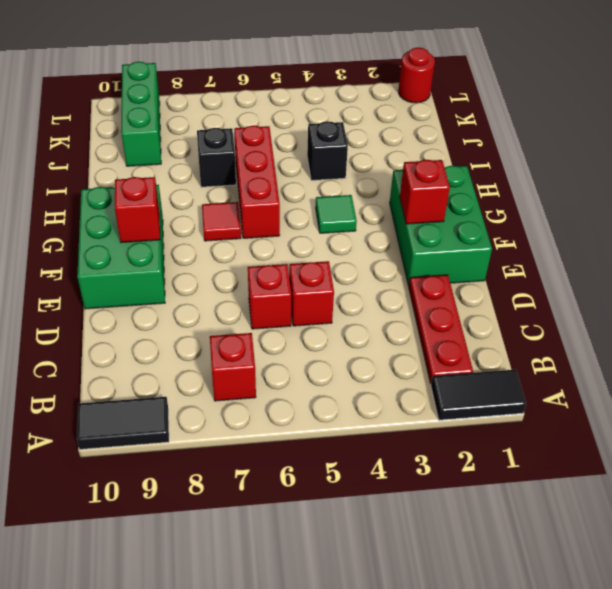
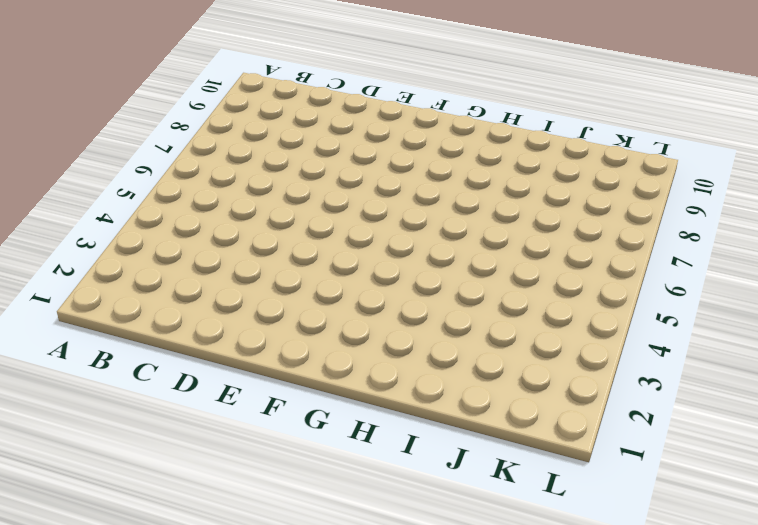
none -> black tile A1:A2 level 1
none -> black tile A9:A10 level 1
none -> red plate B2:D2 level 1

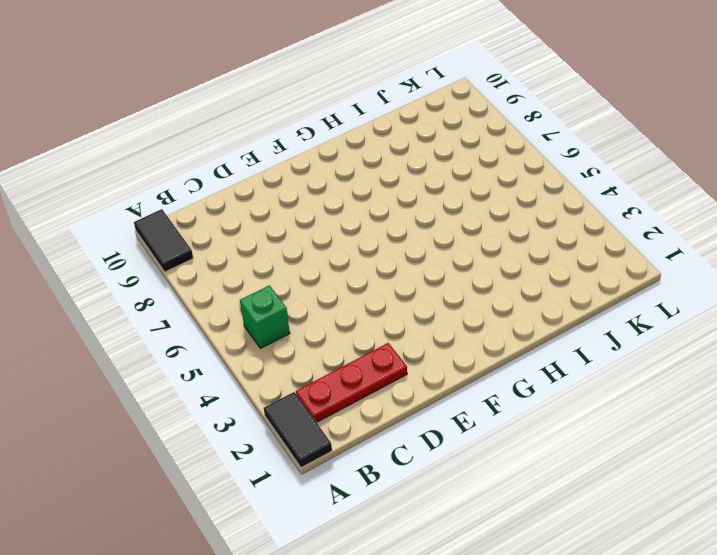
green brick B5 level 1 -> none
none -> red brick B7 level 1
none -> red brick D5 level 1
none -> red brick D6 level 1

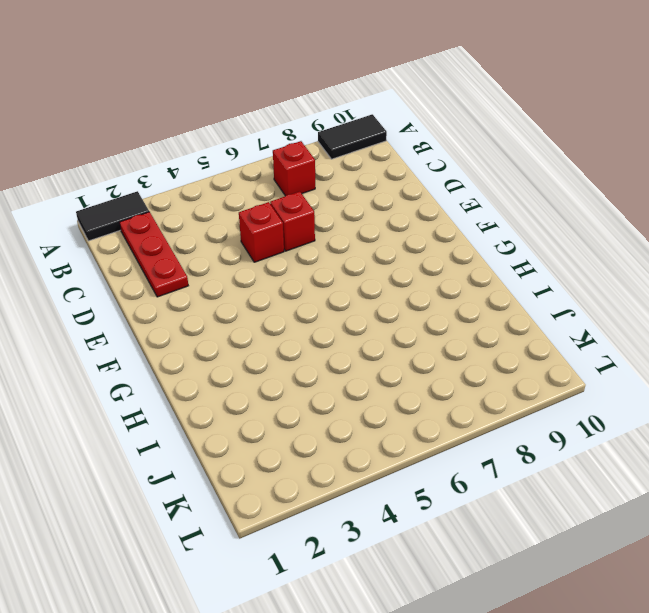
none -> green brick E1:G2 level 1
none -> green brick E9:G10 level 1
none -> green tile G4 level 1

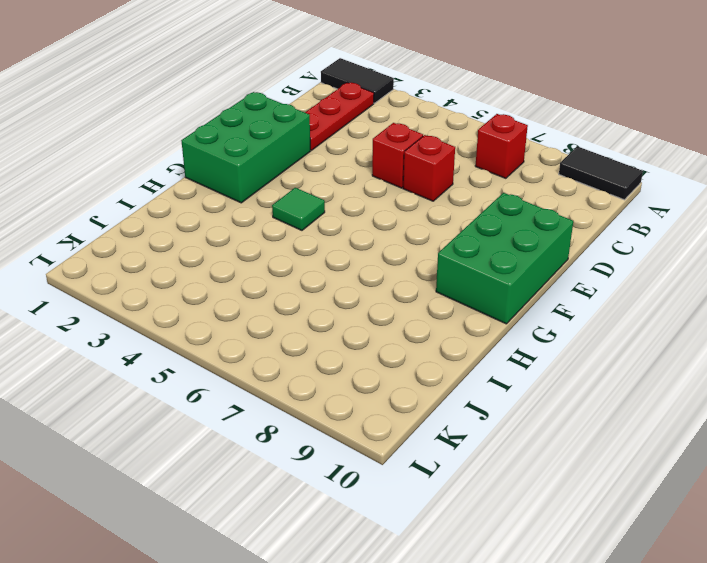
none -> red brick G6:I6 level 1
none -> red tile G7 level 1
none -> black brick I4 level 1

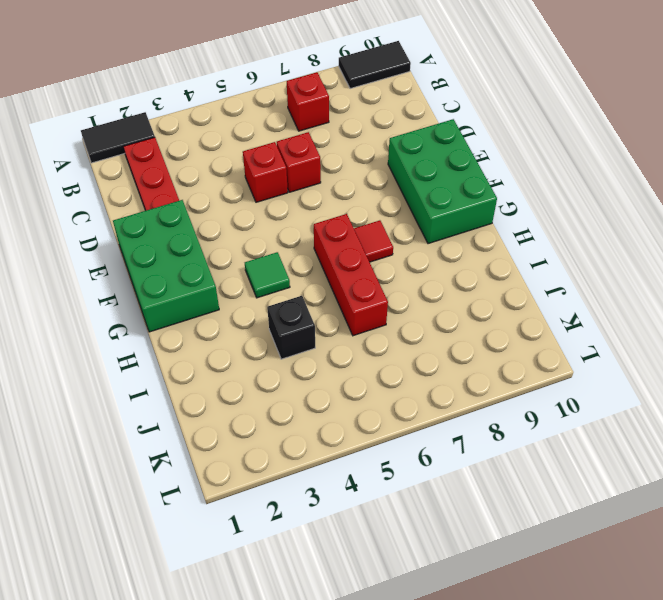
none -> black brick I7 level 1
none -> green brick J9:L9 level 1
none -> red round brick L1 level 1

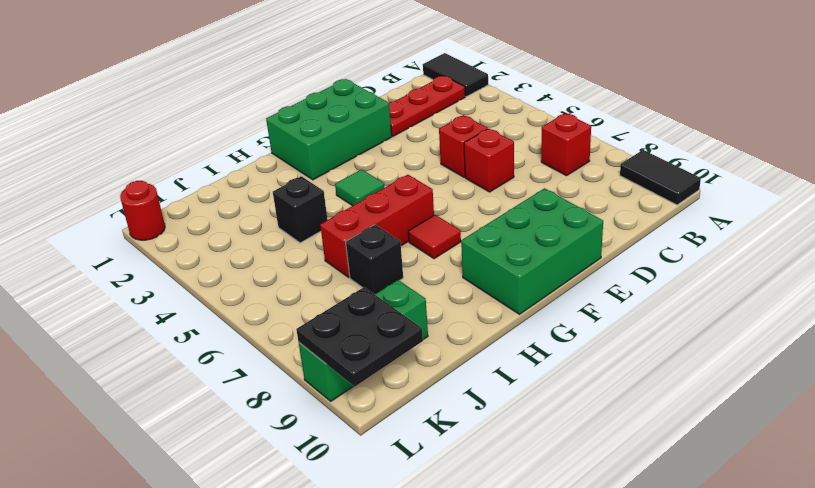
black plate K9:L10 level 2 -> none
none -> red brick F2 level 2
none -> red brick F9 level 2

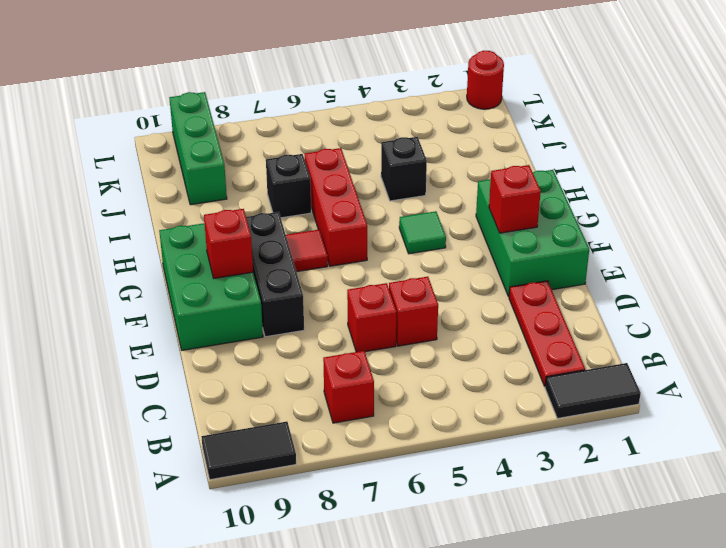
black brick E8:G8 level 1 -> none

